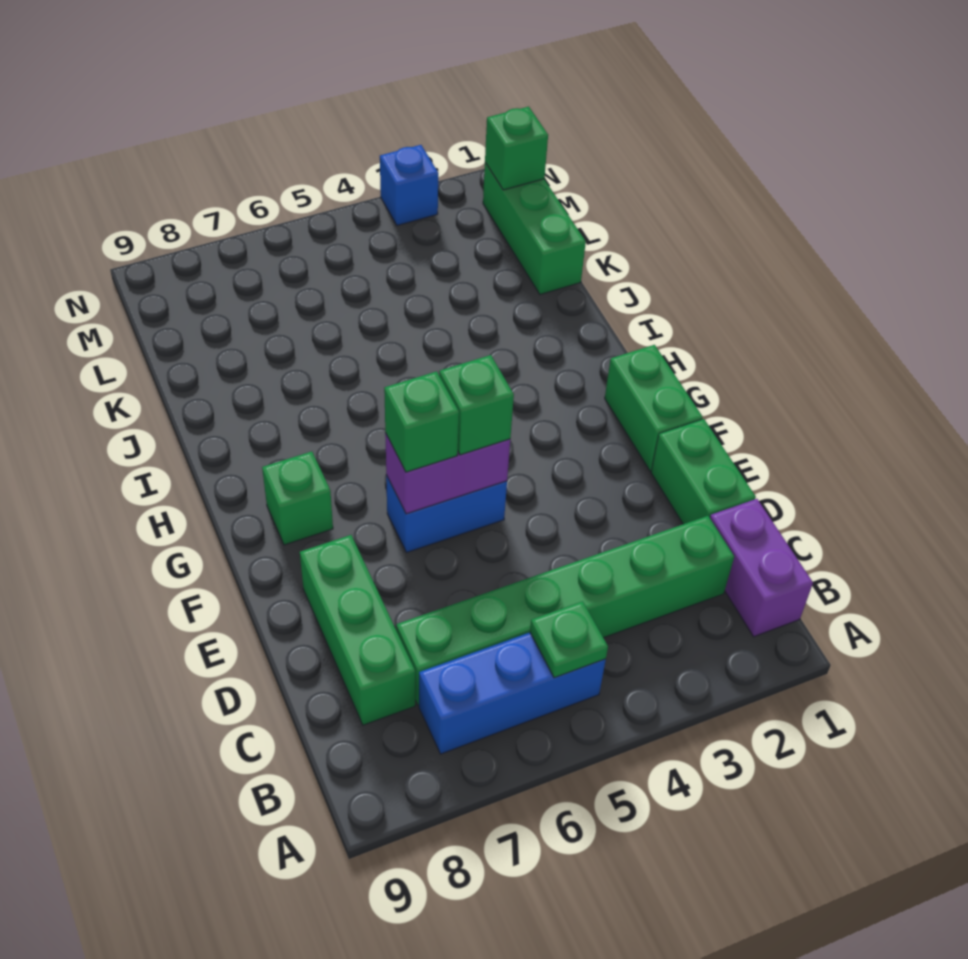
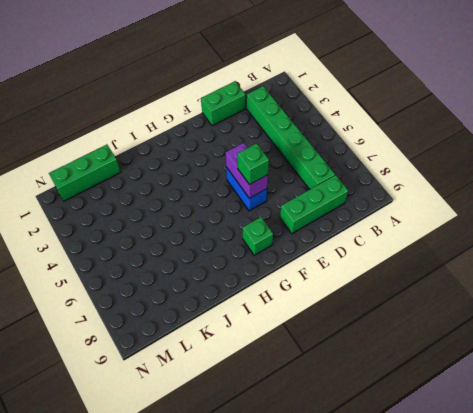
none -> purple brick B1:C1 level 1
none -> blue brick B5:B7 level 1
none -> green brick F1:G1 level 1

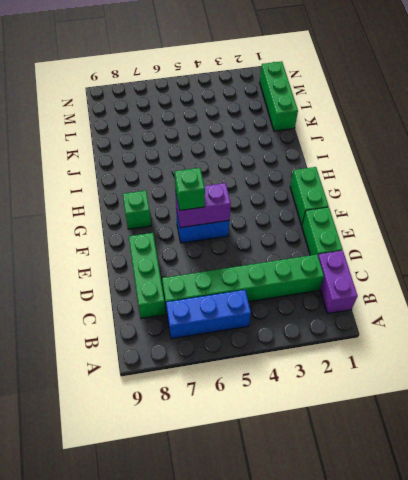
none -> blue brick N3 level 1
none -> green plate B5 level 2
none -> green brick M1 level 2

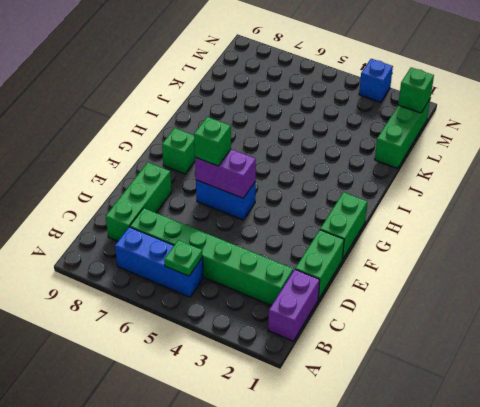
none -> green brick F5 level 3

